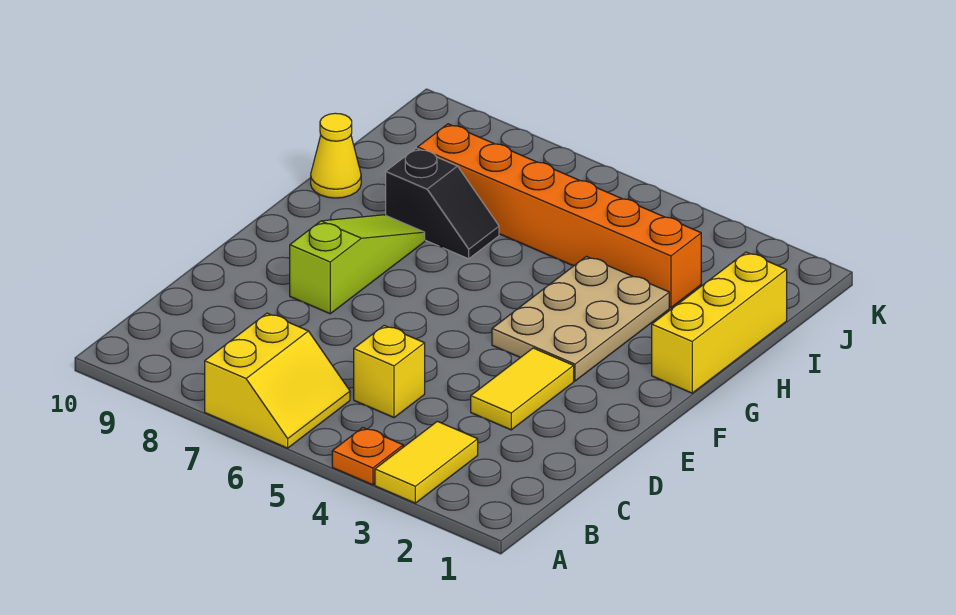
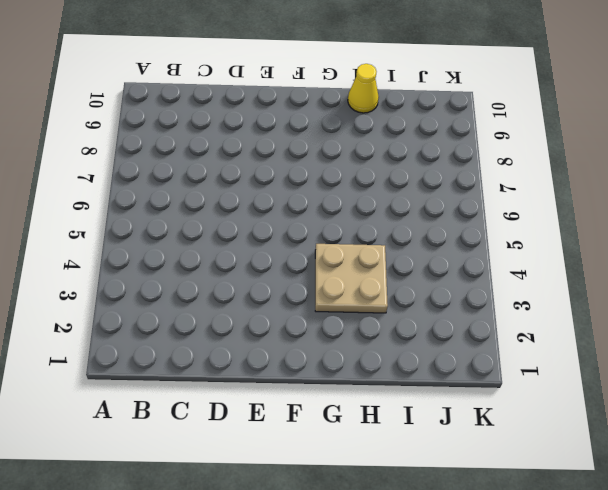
tan plate G3:H4 level 1 -> tan plate F3:H4 level 1
none -> yellow tile A3:B3 level 1
none -> orange plate A4 level 1

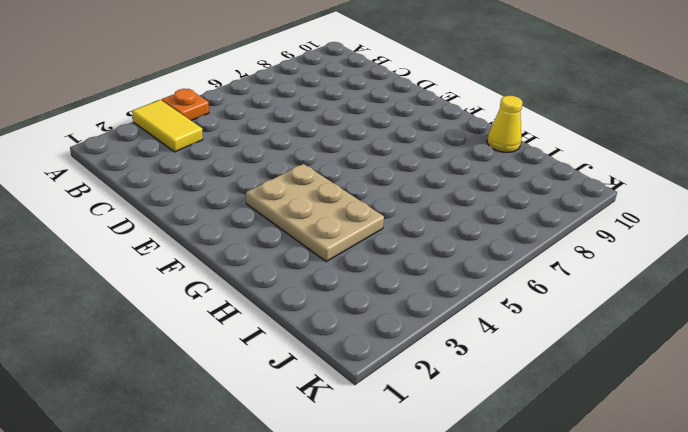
none -> yellow slope A6:B7 level 1 top 7
none -> yellow brick C5 level 1

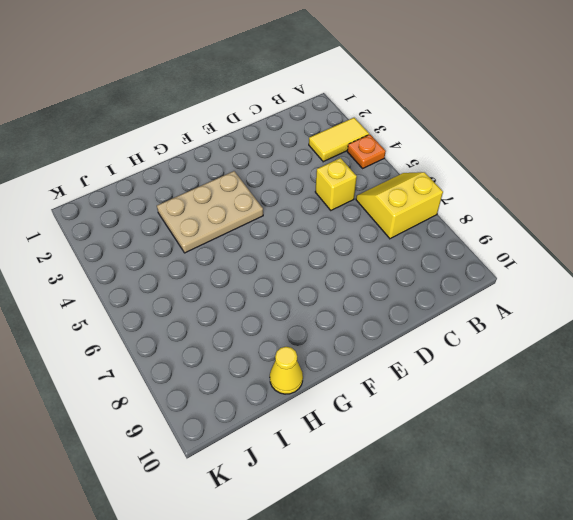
none -> yellow tile D3:E3 level 1
none -> lime slope E8:G8 level 1 top E

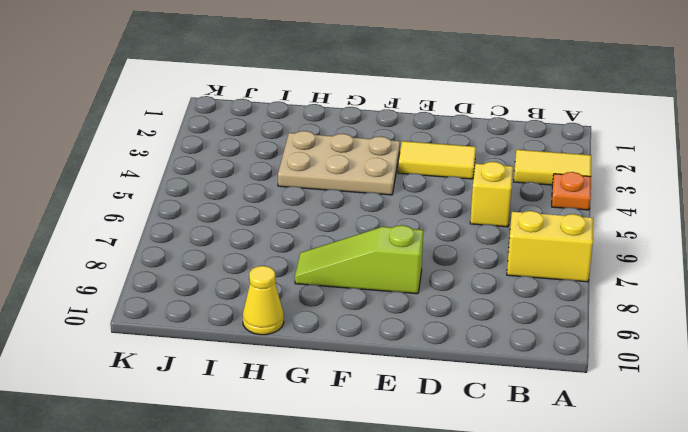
none -> yellow brick G1:I1 level 1
none -> black slope H7:H8 level 1 top 8

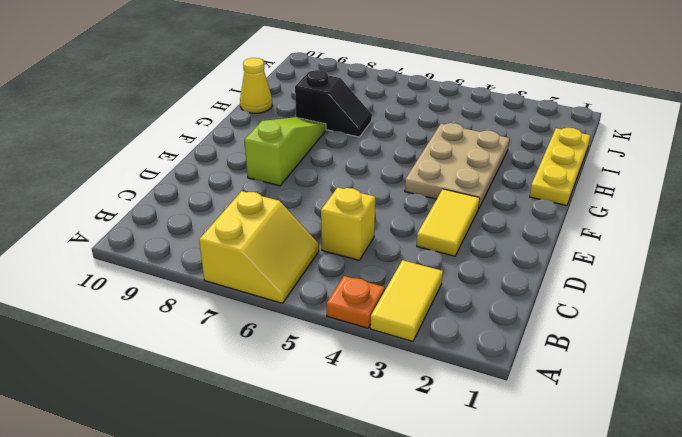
yellow plate G1:I1 level 1 -> yellow brick G1:I1 level 1
none -> orange brick I3:I8 level 1

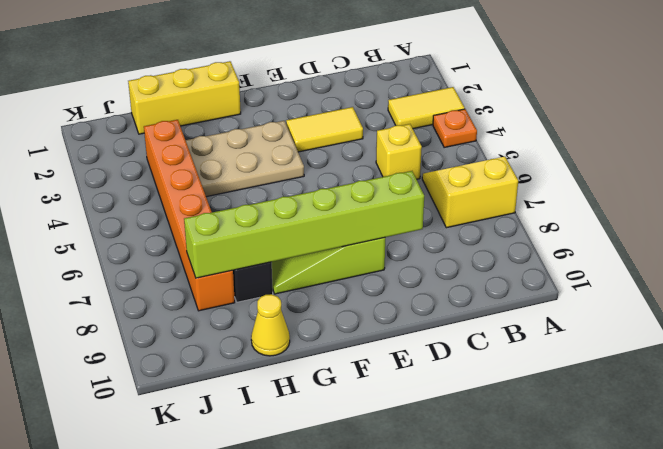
lime brick D8:I8 level 2 -> none

